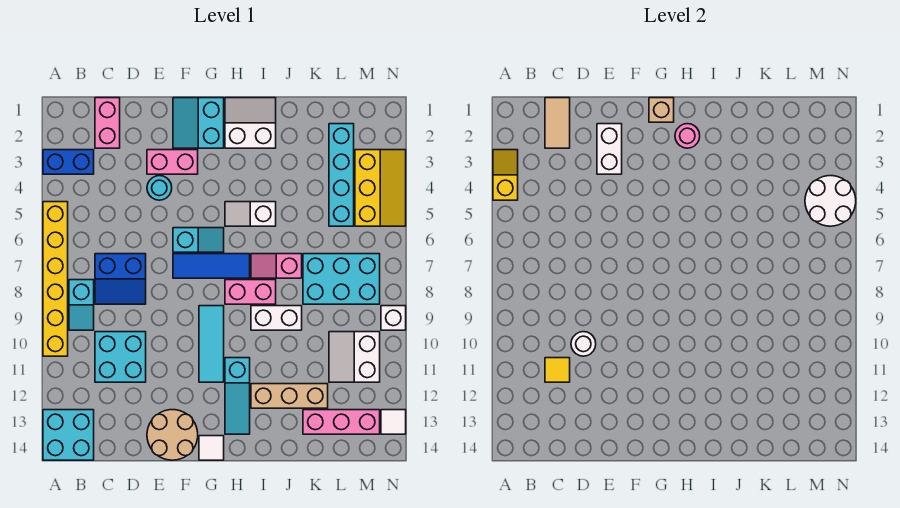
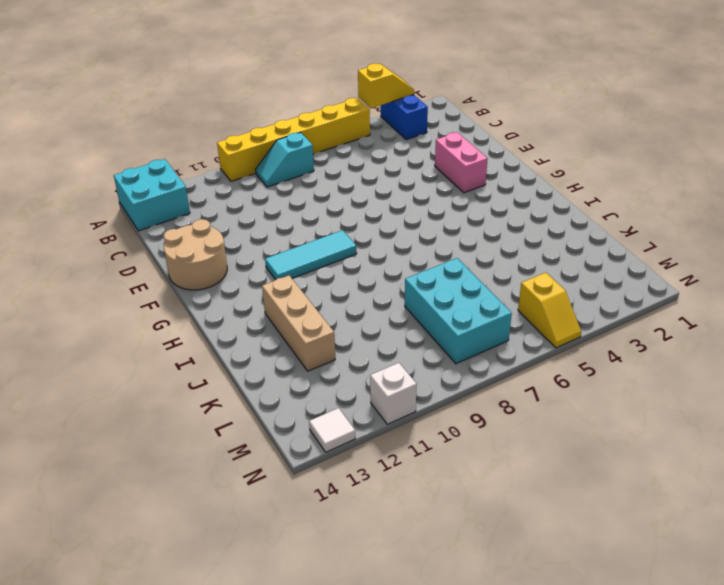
yellow slope M5:N5 level 1 top M -> yellow slope M3:N5 level 1 top M
white brick N11 level 1 -> white brick N9 level 1
none -> pink brick C1:C2 level 1
none -> blue slope C7:D8 level 1 top 7
none -> cyan brick C10:D11 level 1
none -> cyan round brick E4 level 1

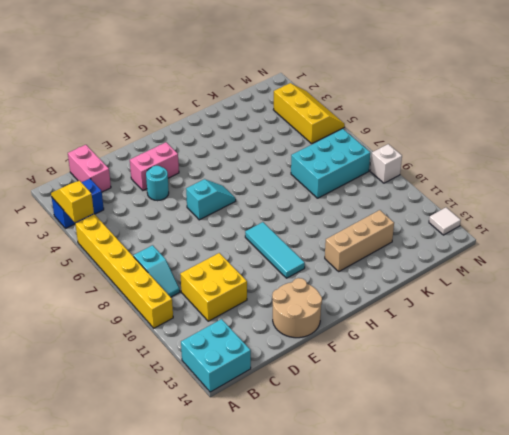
yellow brick C10:D11 level 1 -> cyan brick C10:D11 level 1
none -> blue slope C7:D8 level 1 top 7
none -> cyan slope F1:G2 level 1 top G
none -> blue tile F7:H7 level 1
none -> white tile G14 level 1

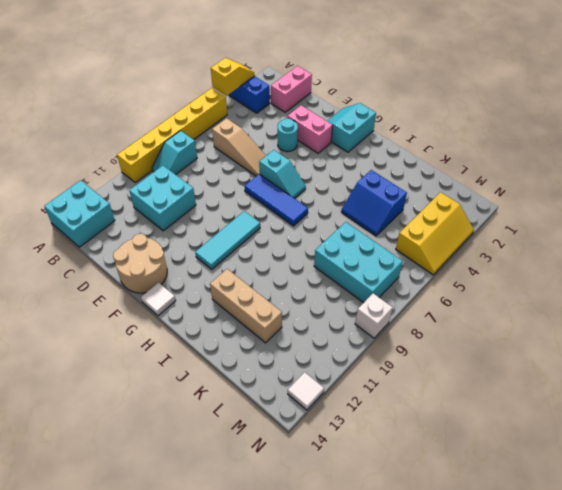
tan slope C6:E6 level 1 top C -> none
blue slope J4:K5 level 1 top 4 -> blue slope C7:D8 level 1 top 7
none -> white slope H1:I2 level 1 top 2
none -> white slope H5:I5 level 1 top I
none -> pink brick H8:I8 level 1
none -> cyan slope H11:H13 level 1 top 11

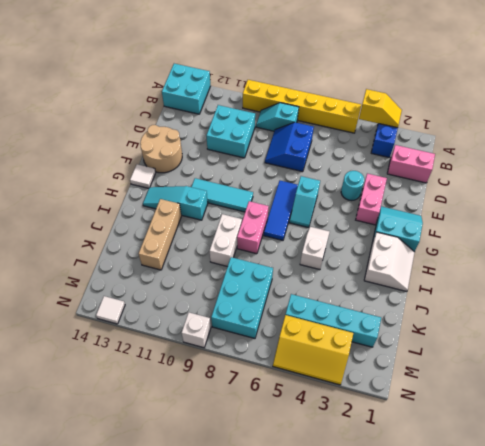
none -> pink slope I7:J7 level 1 top J
none -> pink brick K13:M13 level 1
none -> white slope L10:M11 level 1 top M
none -> tan tile C1:C2 level 2

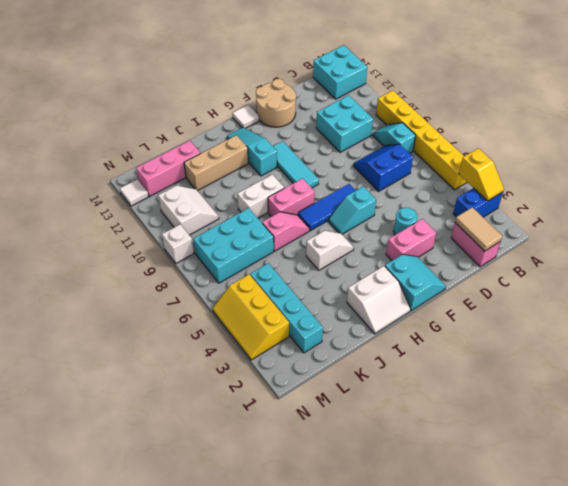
none -> yellow tile C11 level 2
none -> white round brick D10 level 2
none -> white brick E2:E3 level 2
none -> tan brick G1 level 2

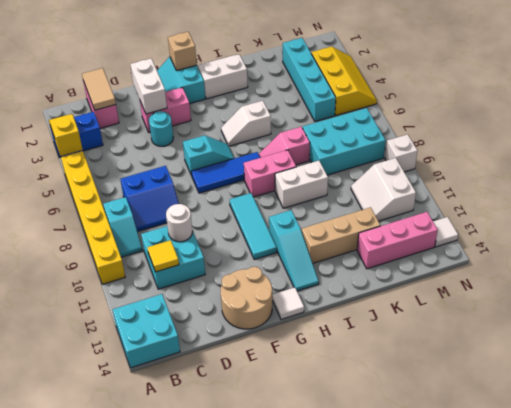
none -> pink round brick H2 level 2
none -> white round brick M4:N5 level 2

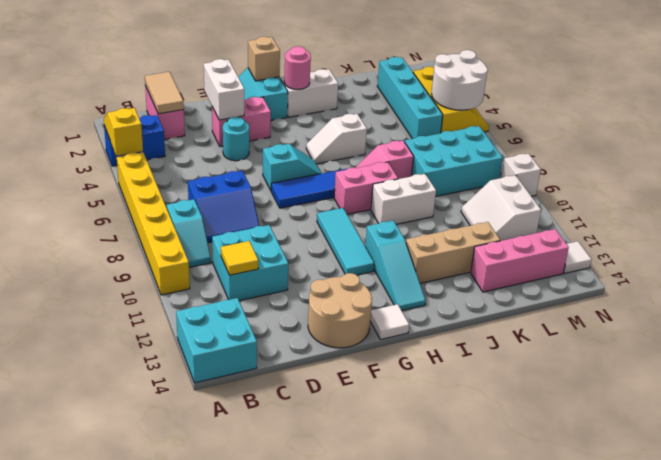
none -> white round brick D10 level 2

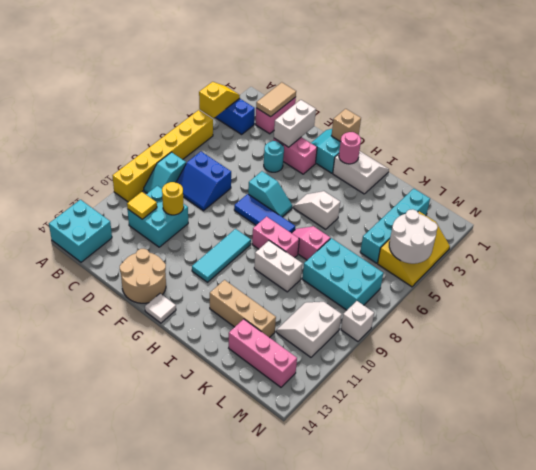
yellow round brick D10 level 2 -> white round brick D10 level 2
none -> cyan slope H11:H13 level 1 top 11
none -> white tile N13 level 1

